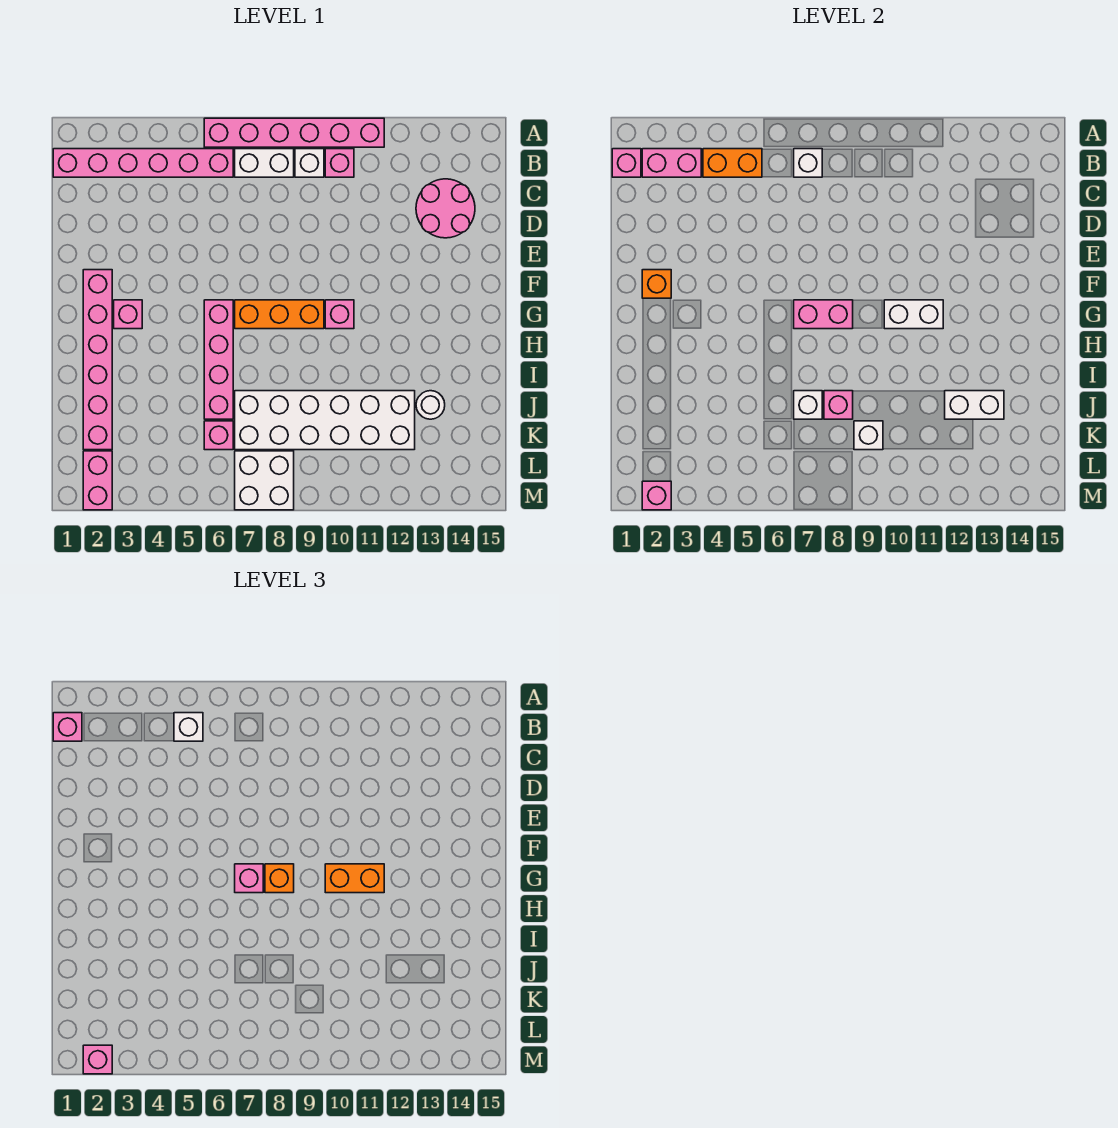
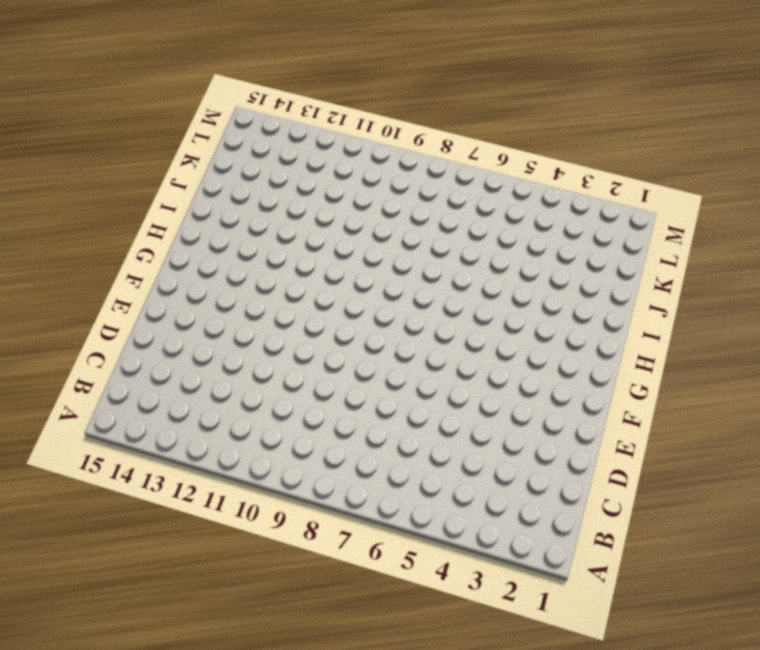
none -> pink brick A6:A11 level 1
none -> pink brick B1:B6 level 1
none -> white brick B7:B8 level 1
none -> white brick B9 level 1

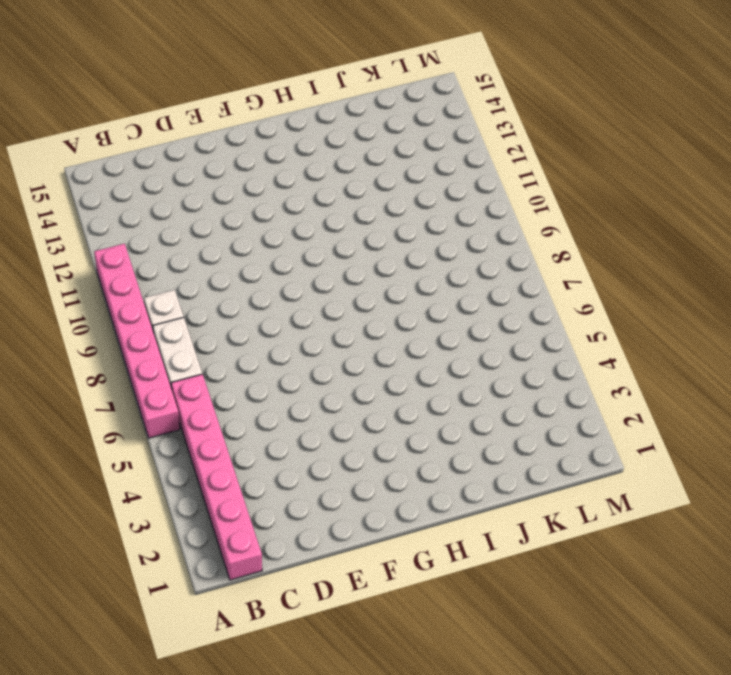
none -> pink brick B10 level 1
none -> pink round brick C13:D14 level 1
none -> pink brick F2:K2 level 1
none -> pink brick G3 level 1

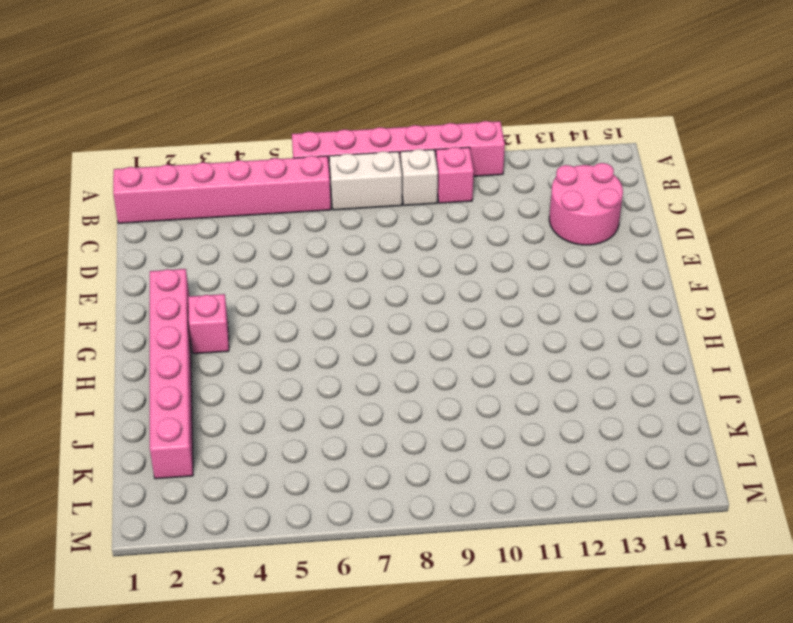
none -> pink brick G6:J6 level 1
none -> orange brick G7:G9 level 1
none -> pink brick G10 level 1
none -> white brick J7:K12 level 1

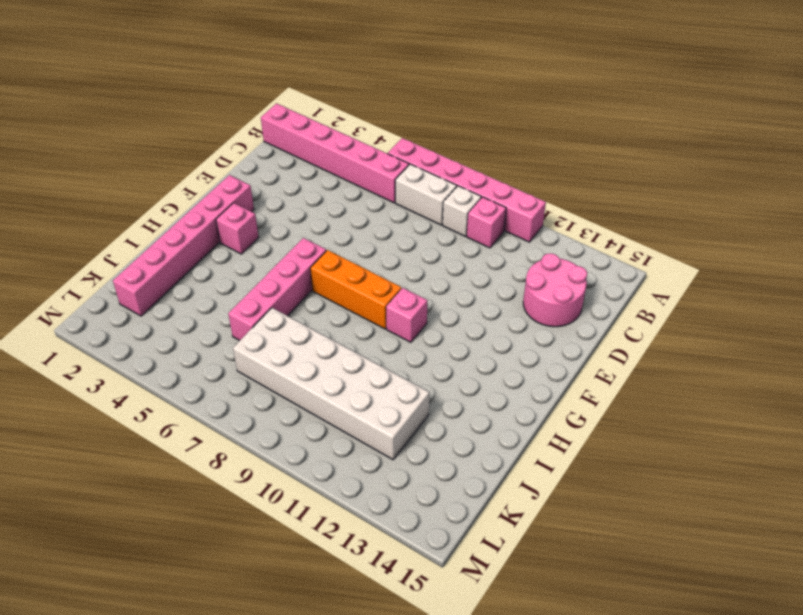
none -> white round brick J13 level 1
none -> pink brick K6 level 1
none -> pink brick L2:M2 level 1
none -> white brick L7:M8 level 1

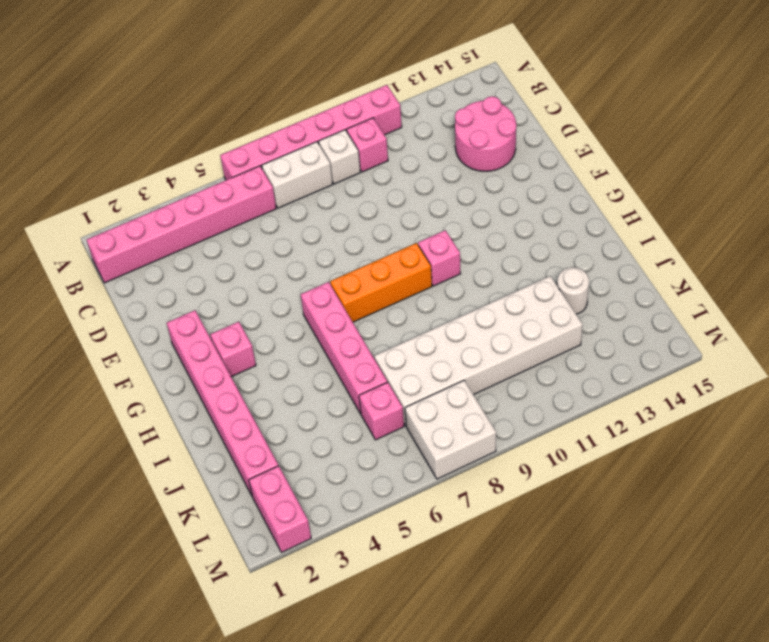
none -> pink brick B1 level 2
none -> pink brick B2:B3 level 2
none -> orange brick B4:B5 level 2
none -> white brick B7 level 2

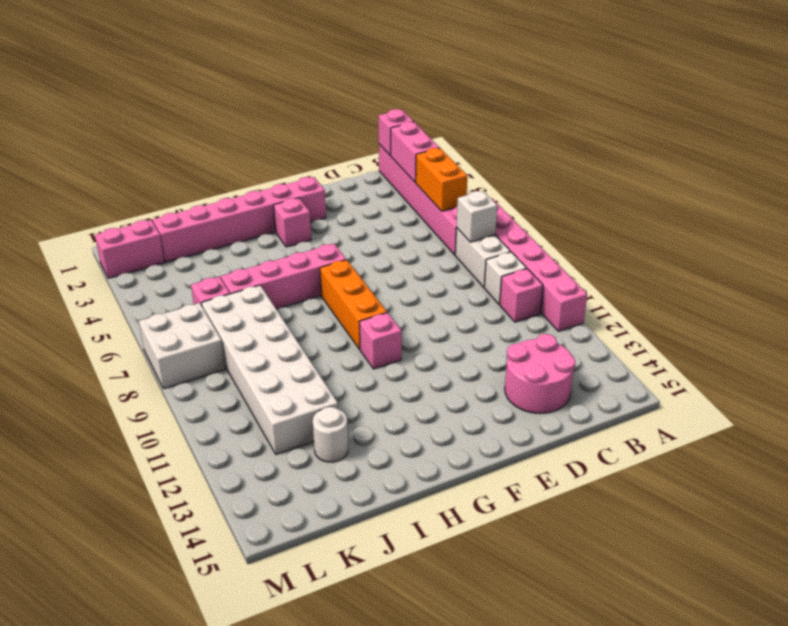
none -> orange brick F2 level 2
none -> pink brick G7:G8 level 2
none -> white brick G10:G11 level 2
none -> white brick J7 level 2

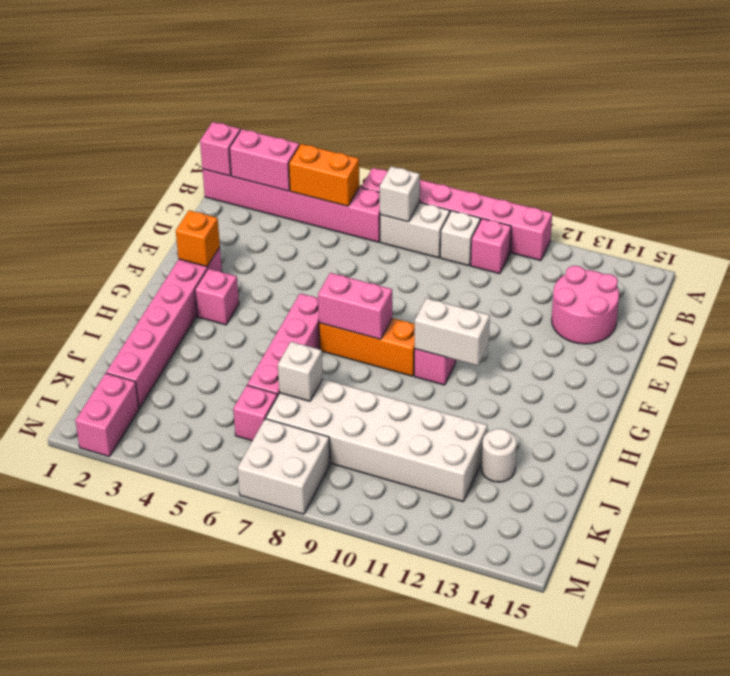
none -> pink brick J8 level 2
none -> white brick J12:J13 level 2
none -> white brick K9 level 2
none -> pink brick M2 level 2

